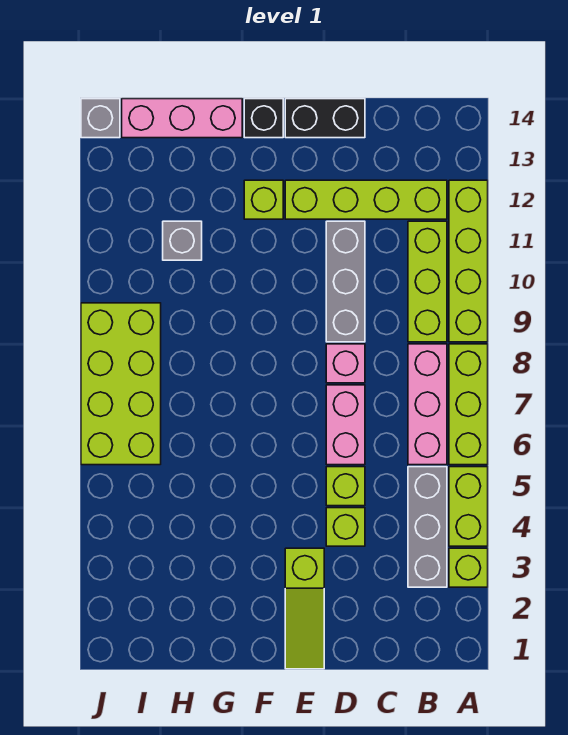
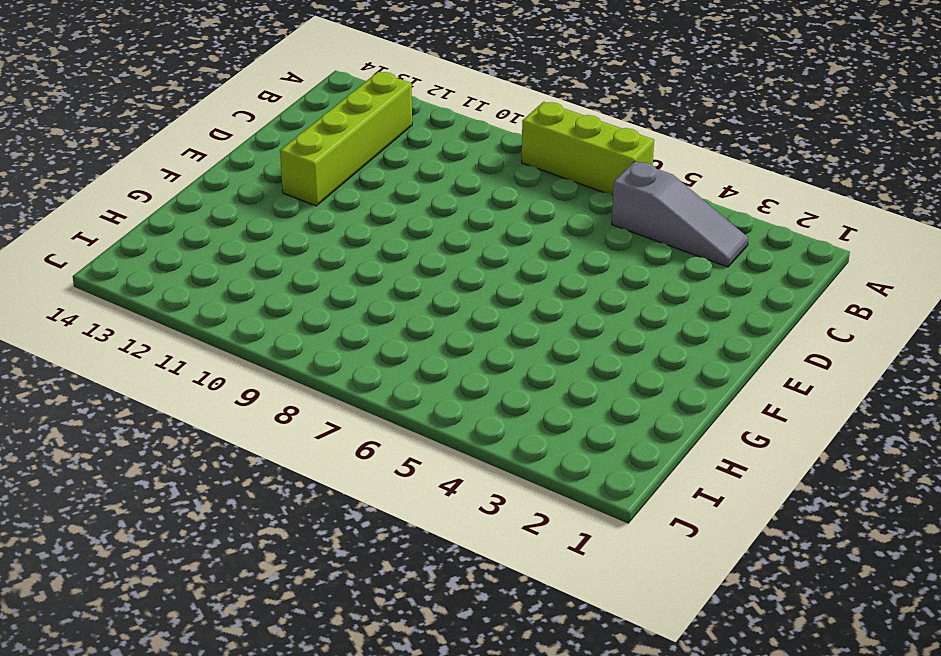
grey slope B3:B5 level 1 top 5 -> grey brick B3:B5 level 1
none -> lime brick A3 level 1
none -> lime brick A4:A5 level 1
none -> lime brick A9:A12 level 1

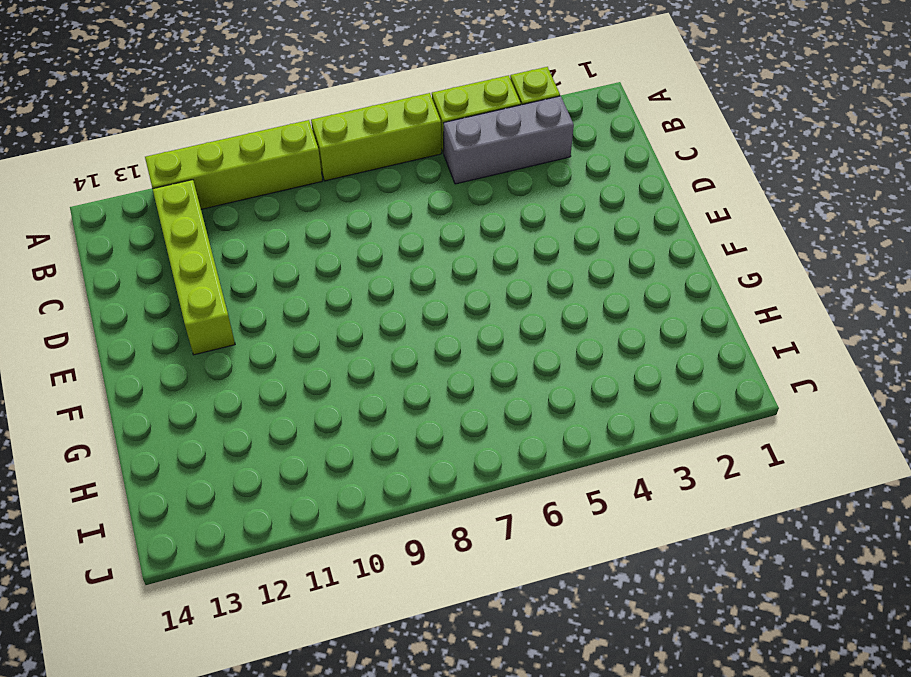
none -> pink brick B6:B8 level 1
none -> lime brick B9:B11 level 1
none -> lime brick D4 level 1

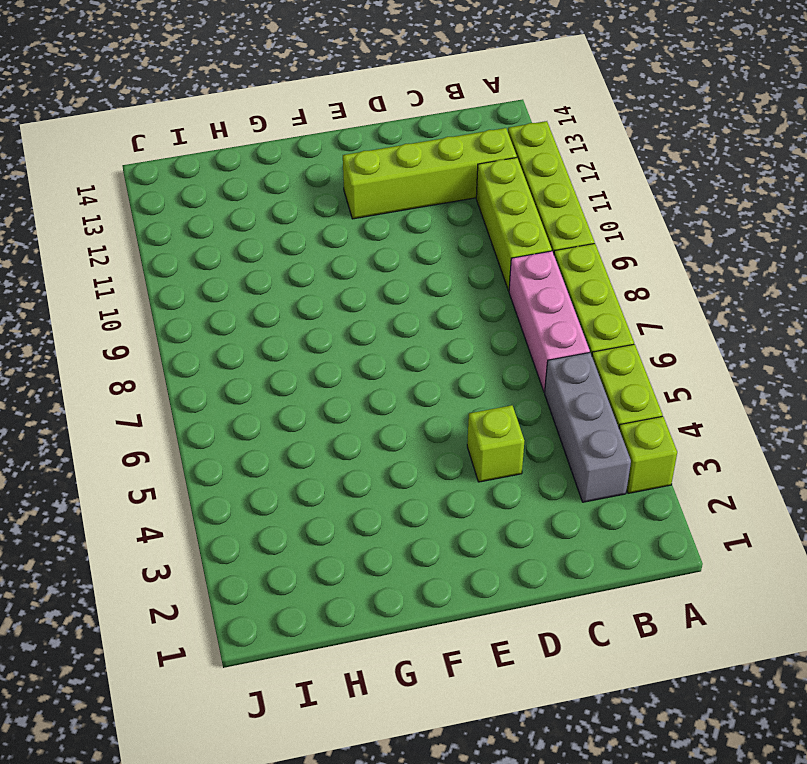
none -> lime brick D5 level 1
none -> pink brick D6:D7 level 1
none -> pink brick D8 level 1

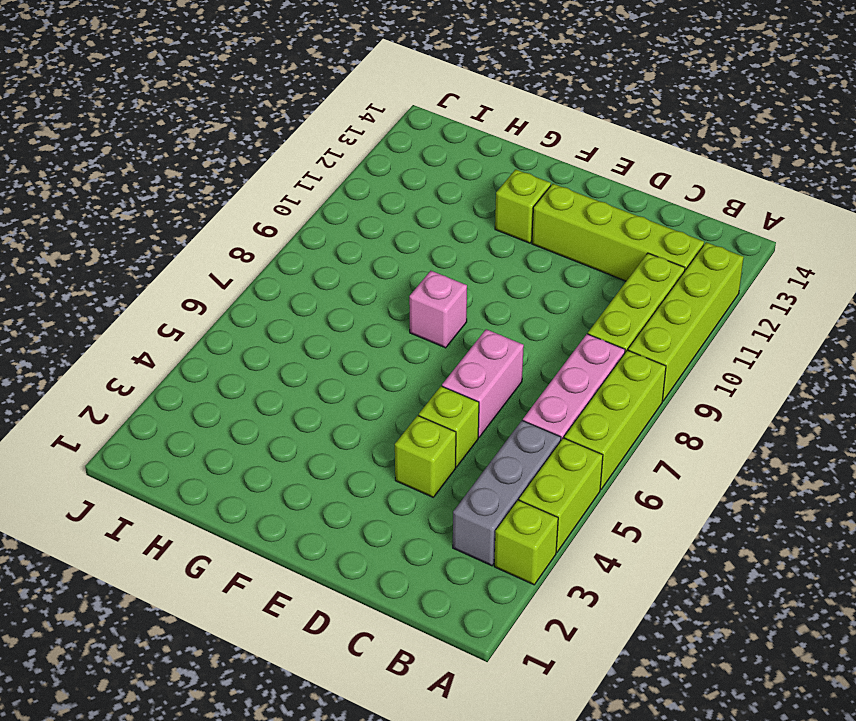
pink brick F8 level 1 -> pink brick D8 level 1
none -> grey brick D9:D11 level 1
none -> black brick D14:E14 level 1
none -> lime slope E1:E3 level 1 top 3

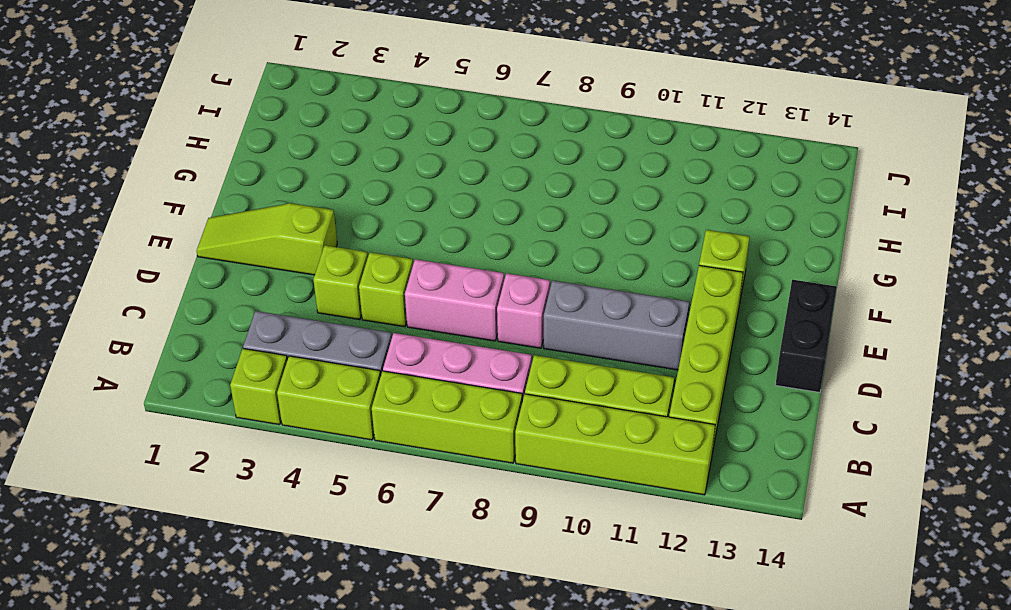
none -> black brick F14 level 1
none -> pink brick G14:I14 level 1
none -> grey brick H11 level 1

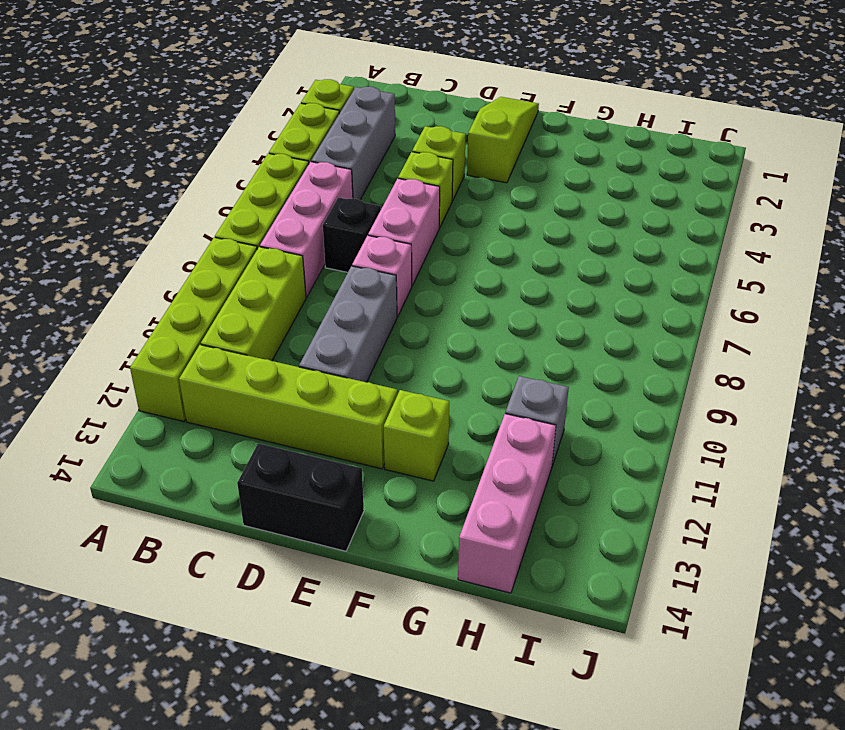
black brick C7 level 1 -> black brick F14 level 1
pink brick H12:H14 level 1 -> pink brick G14:I14 level 1
none -> lime brick I6:J9 level 1
none -> grey brick J14 level 1

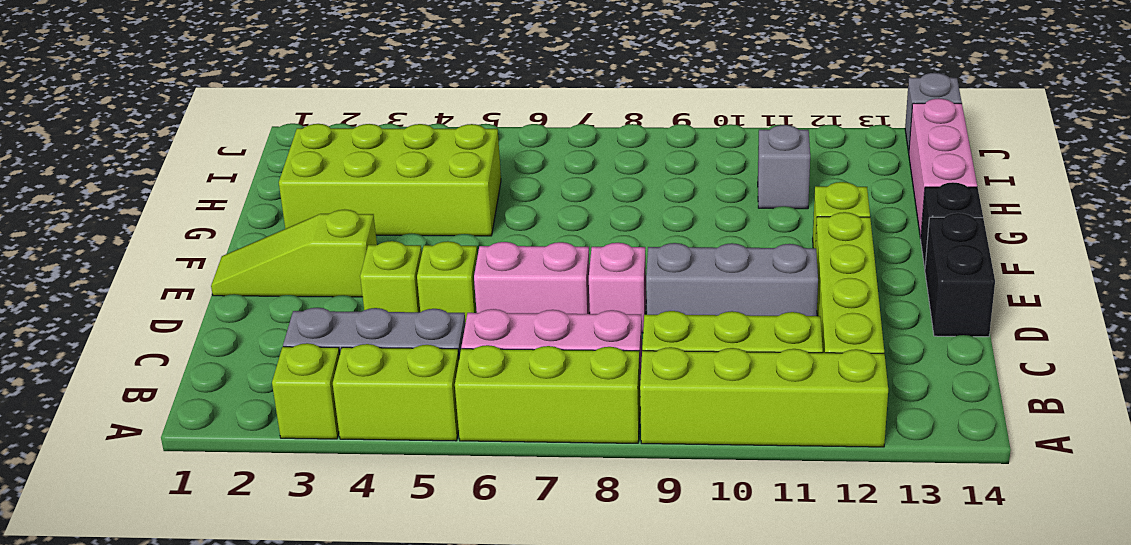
lime brick G2:H5 level 1 -> lime brick I6:J9 level 1

